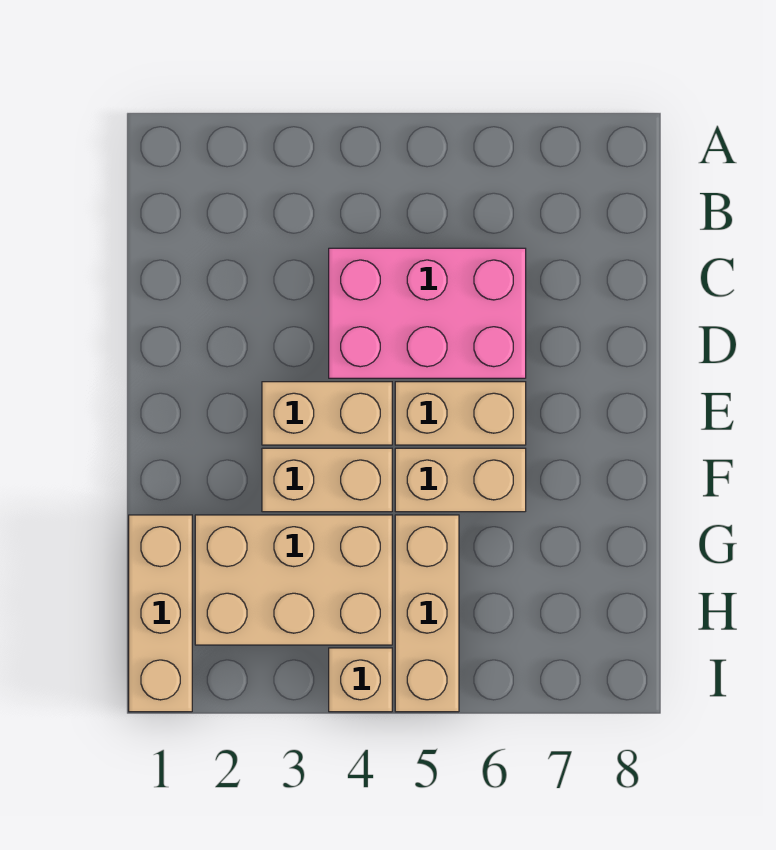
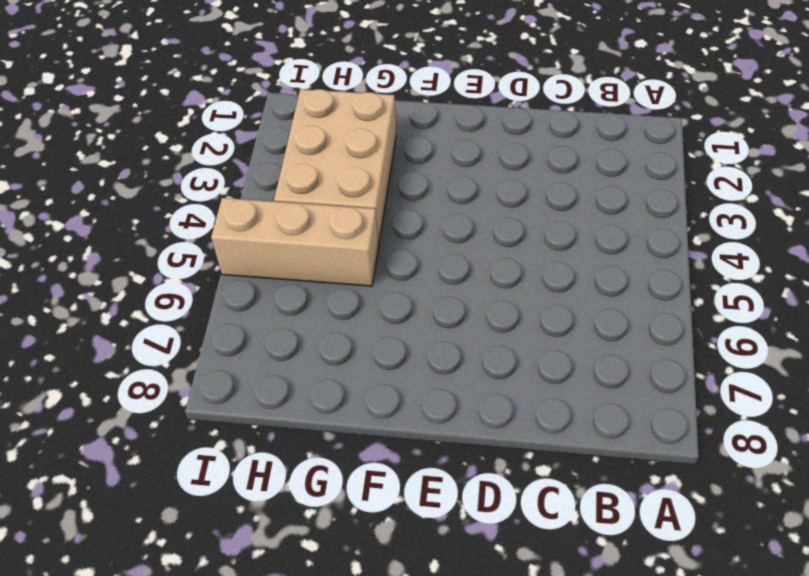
none -> pink brick C4:D6 level 1
none -> tan brick E3:E4 level 1

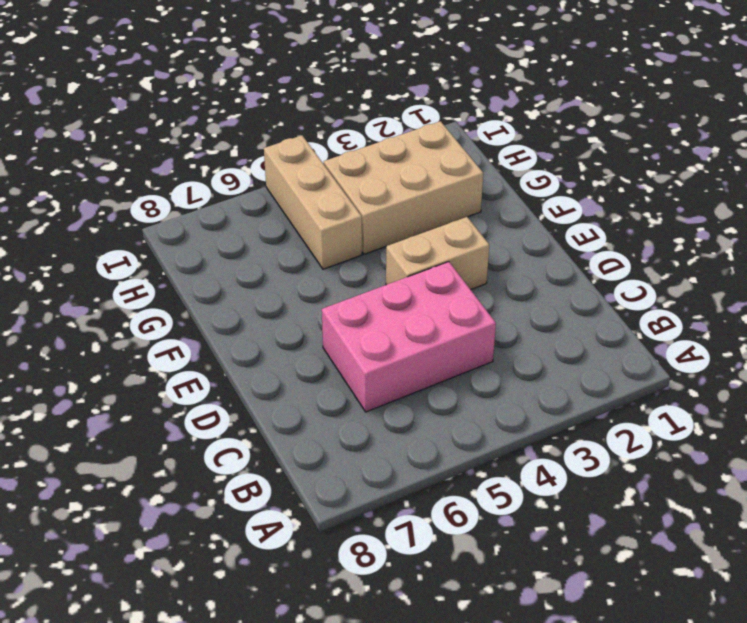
none -> tan brick E5:E6 level 1
none -> tan brick F3:F4 level 1

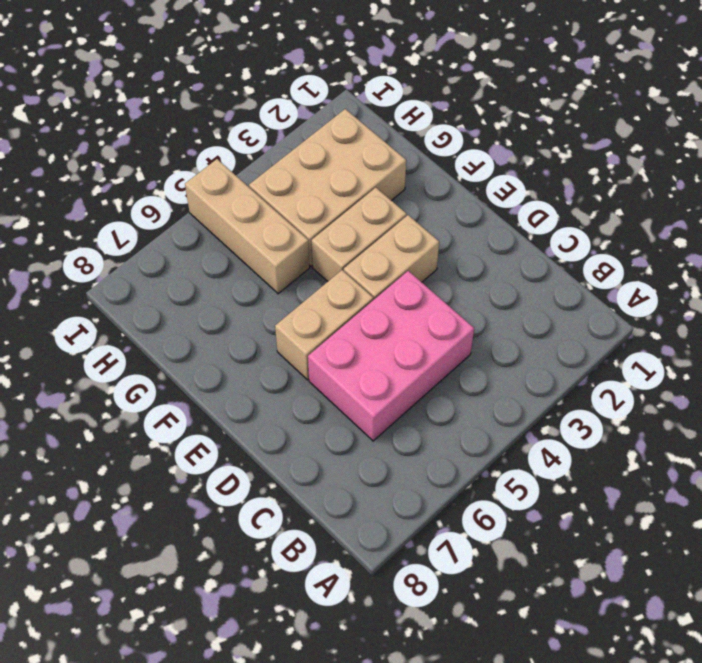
none -> tan brick F5:F6 level 1
none -> tan brick G1:I1 level 1

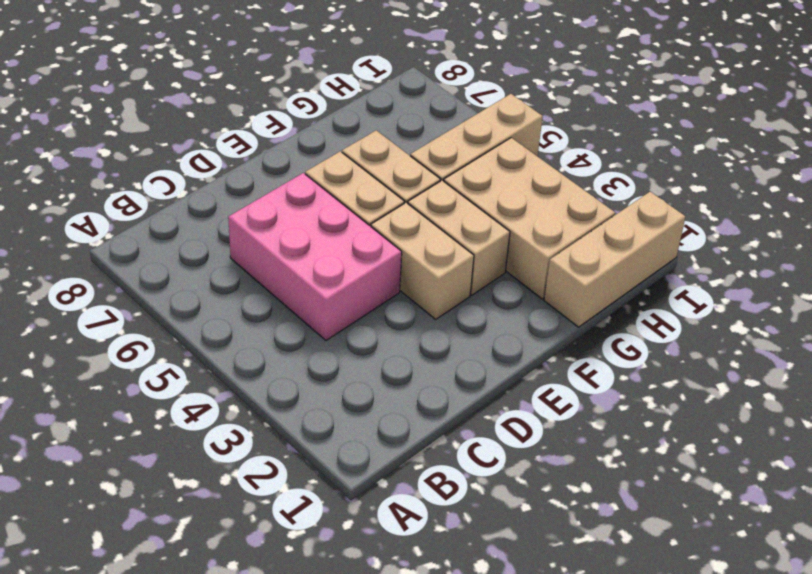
none -> tan brick I4 level 1

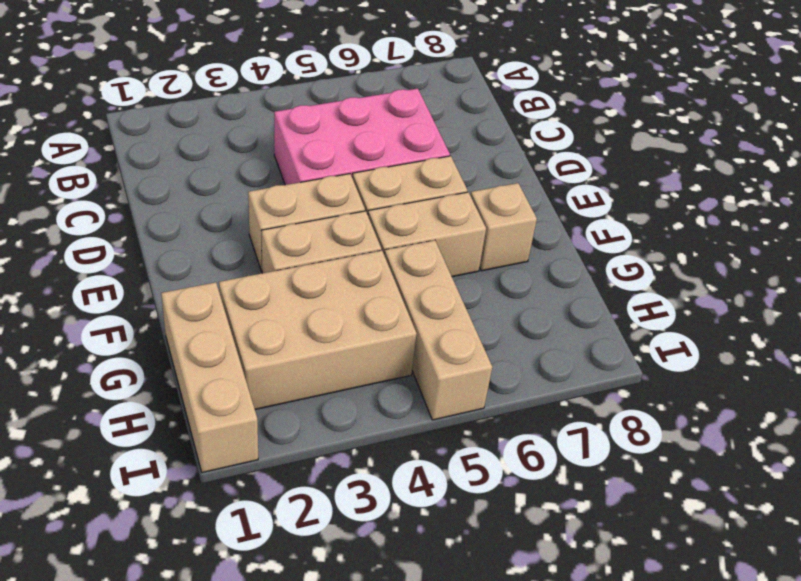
tan brick F7 level 1 -> tan brick I4 level 1

